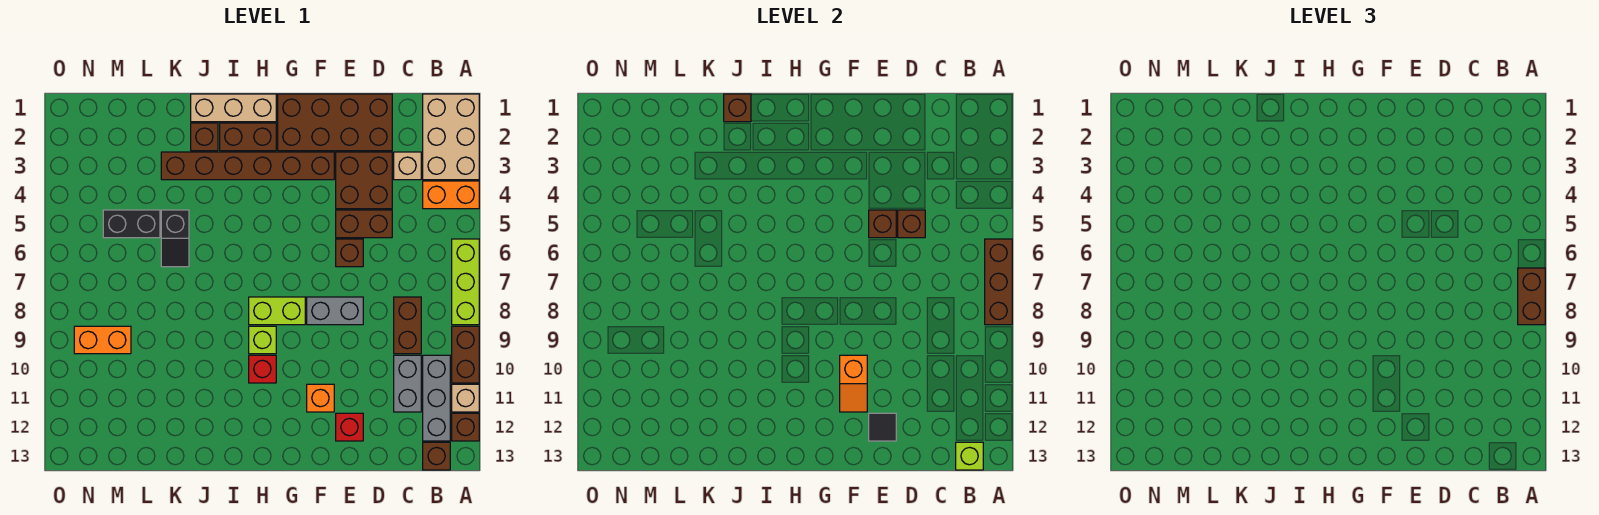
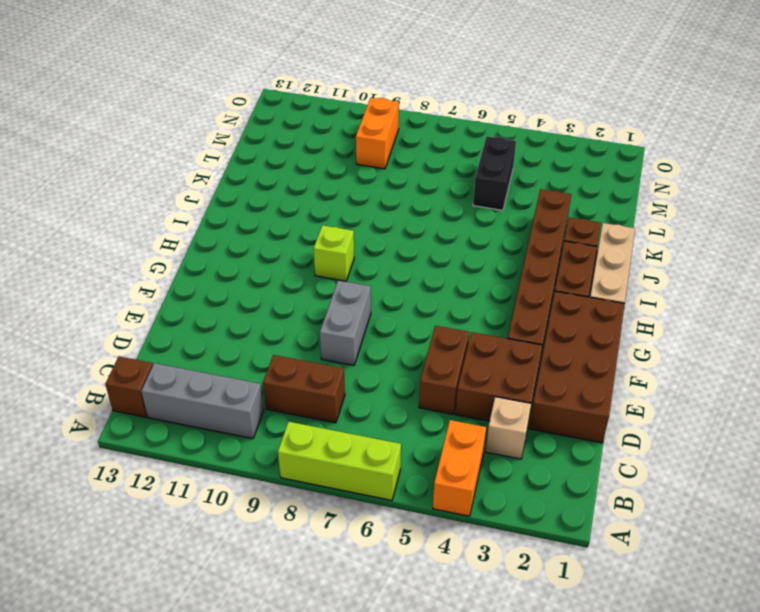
none -> tan brick A1:B3 level 1
none -> brown brick A9:A10 level 1
none -> tan brick A11 level 1
none -> brown brick A12 level 1

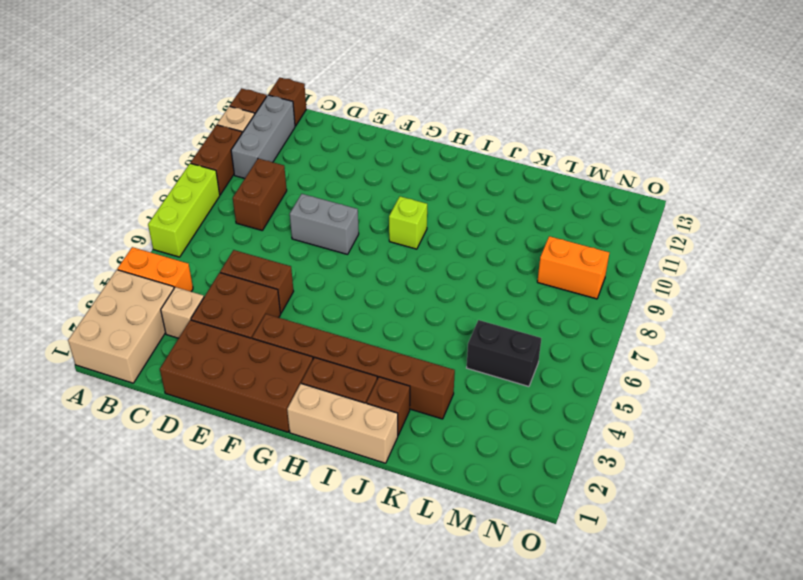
none -> grey brick C10:C11 level 1
none -> brown brick E6 level 1
none -> red brick E12 level 1
none -> orange brick F11 level 1

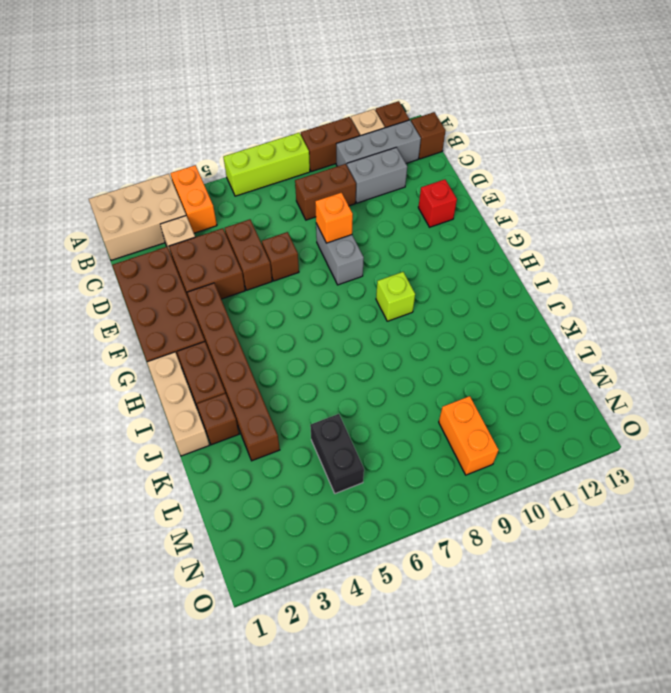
orange brick E8 level 2 -> orange brick F11 level 1
none -> lime brick G8:H8 level 1
none -> red brick H10 level 1
none -> black slope K5:K6 level 1 top 5
none -> brown brick A6:A8 level 2

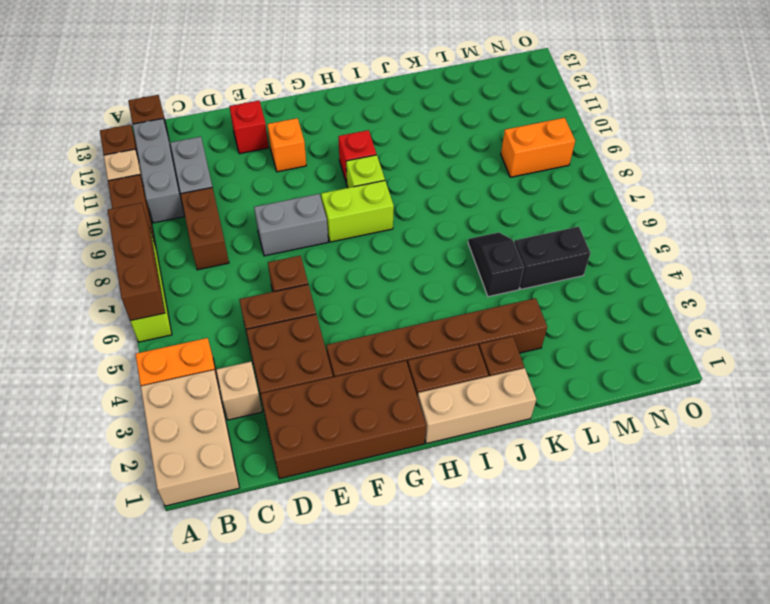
none -> lime brick B13 level 2
none -> brown brick D5 level 2
none -> brown brick E5 level 2
none -> black tile E12 level 2

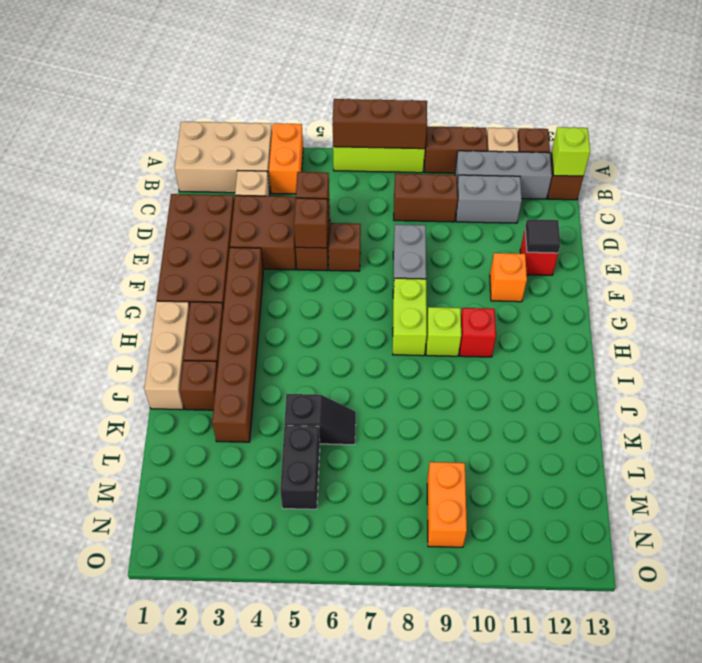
none -> orange slope F10:F11 level 2 top 10
none -> brown brick J1 level 2
none -> brown brick A7:A8 level 3

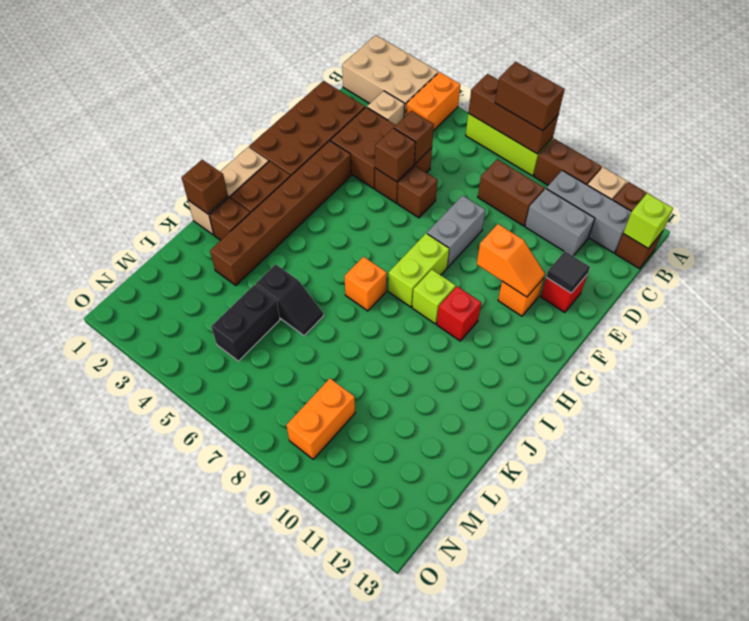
orange brick I7 level 1 -> none

